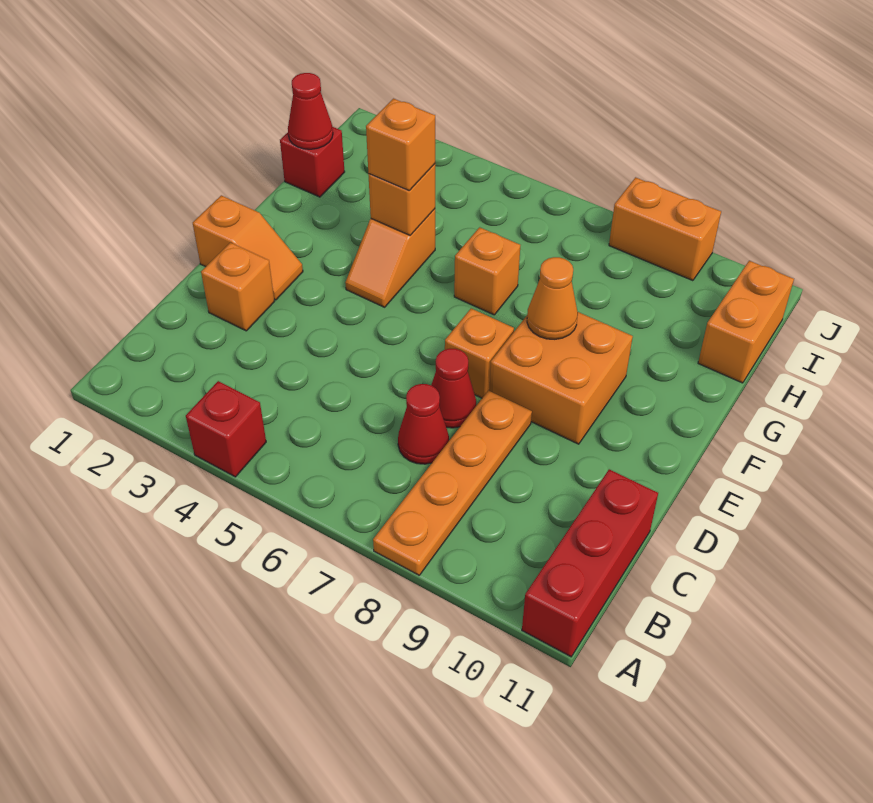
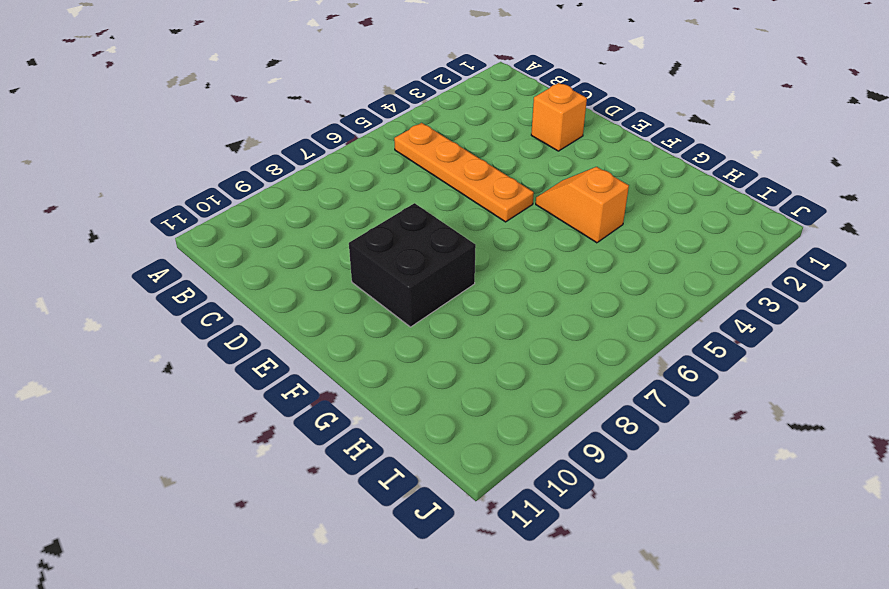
orange plate B5:E5 level 1 -> orange plate A8:D8 level 1
black brick E8:F9 level 1 -> orange brick E8:F9 level 1
none -> red brick A4 level 1
none -> red brick A11:C11 level 1
none -> red cone C7 level 1

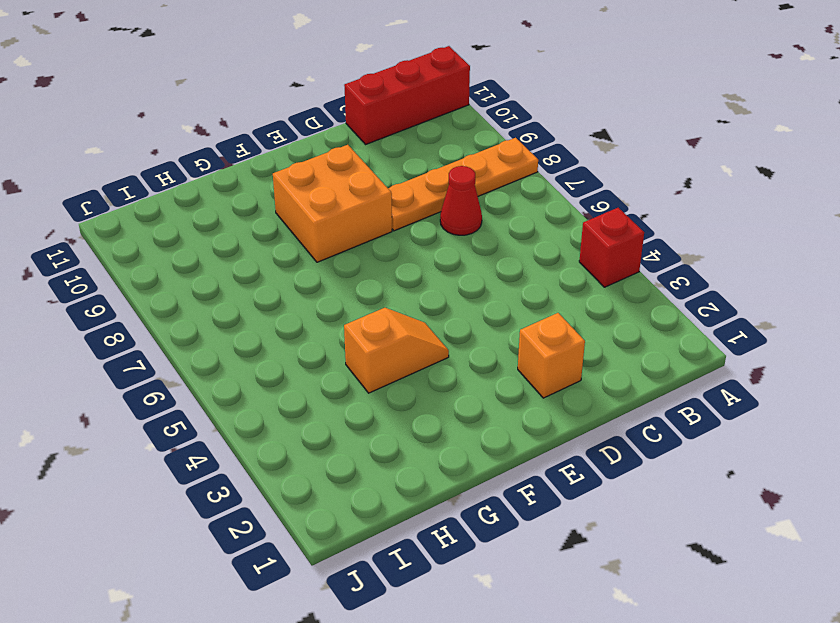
none -> red cone D7 level 1
none -> orange slope E1:E2 level 1 top 1
none -> orange brick E7 level 1

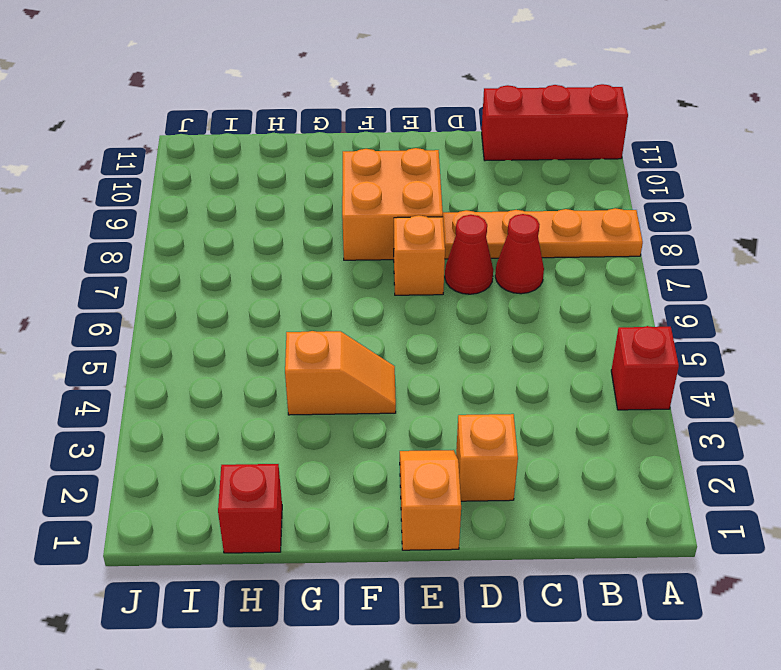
none -> orange brick G6 level 1
none -> orange brick H11:I11 level 1
none -> orange brick J8:J9 level 1

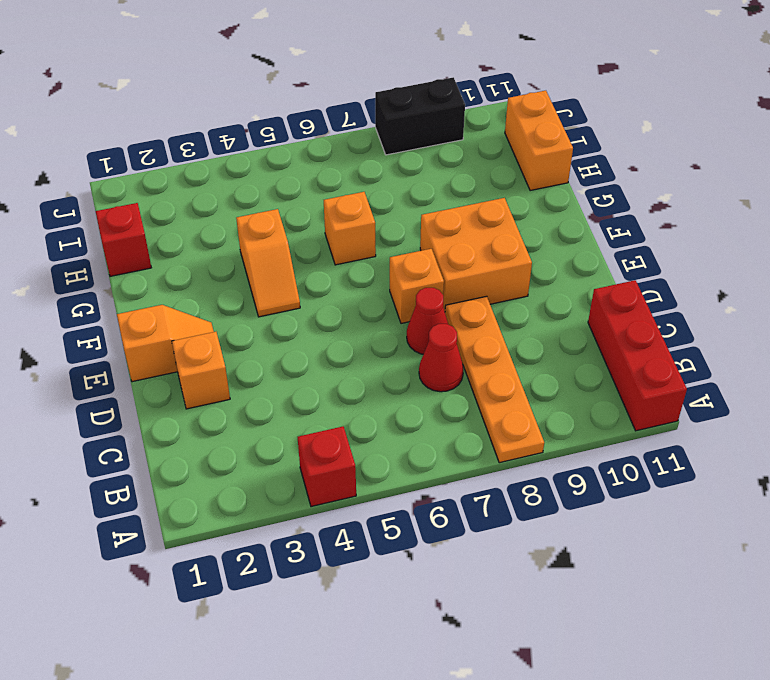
black brick J8:J9 level 1 -> orange brick J8:J9 level 1
none -> orange cone F8 level 2
none -> orange brick G4 level 2
none -> red cone H1 level 2

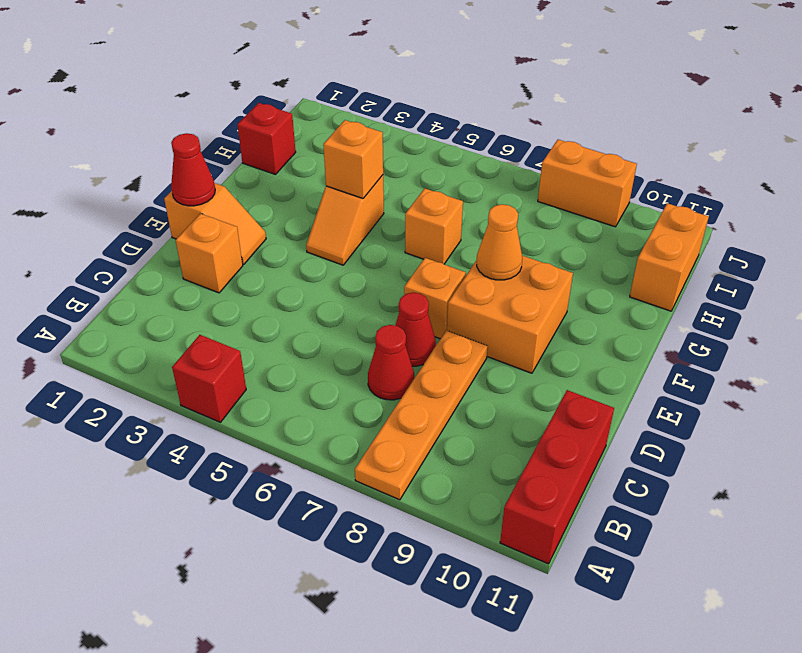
red cone E1 level 2 -> red cone H1 level 2
none -> orange brick G4 level 3

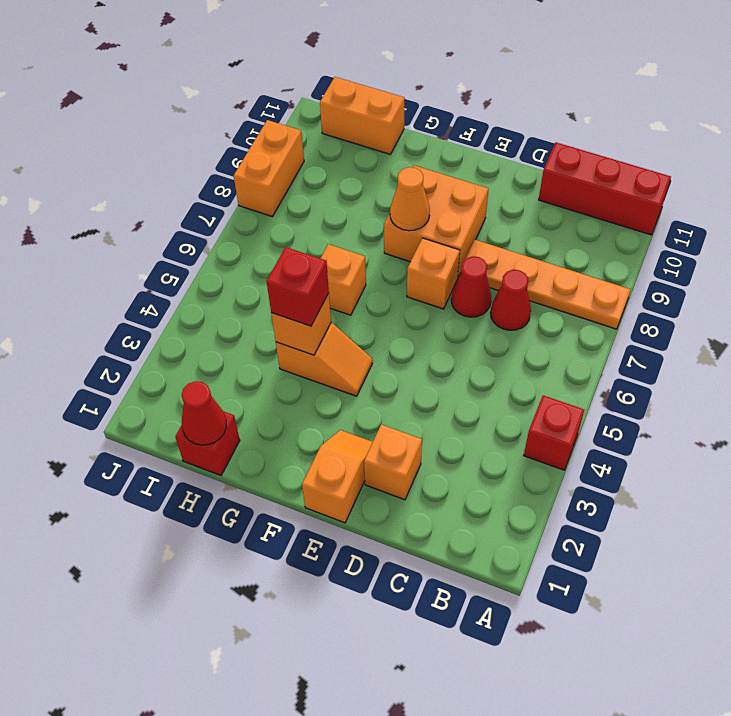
red brick G4 level 3 -> orange brick G4 level 3

